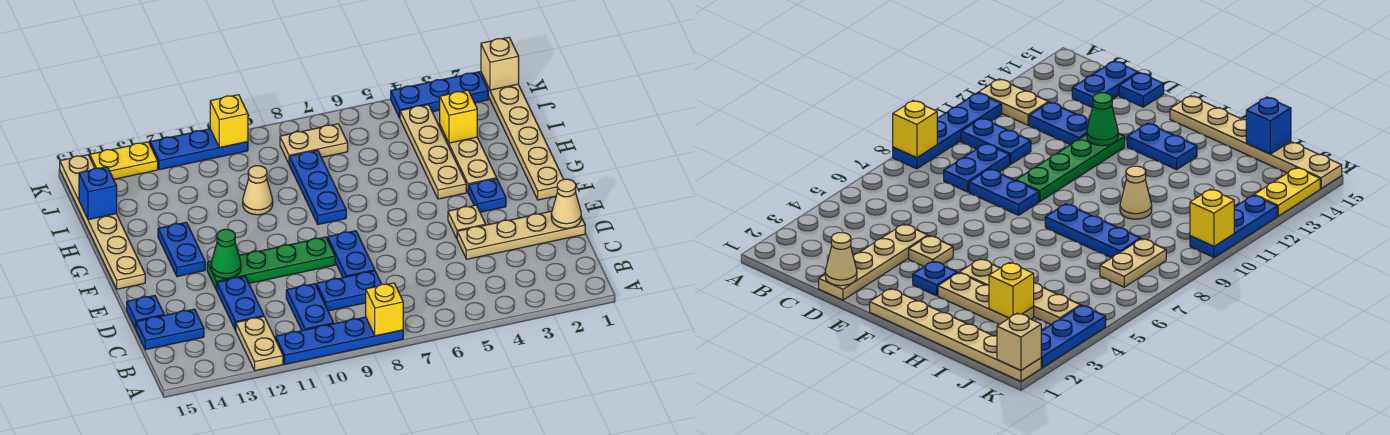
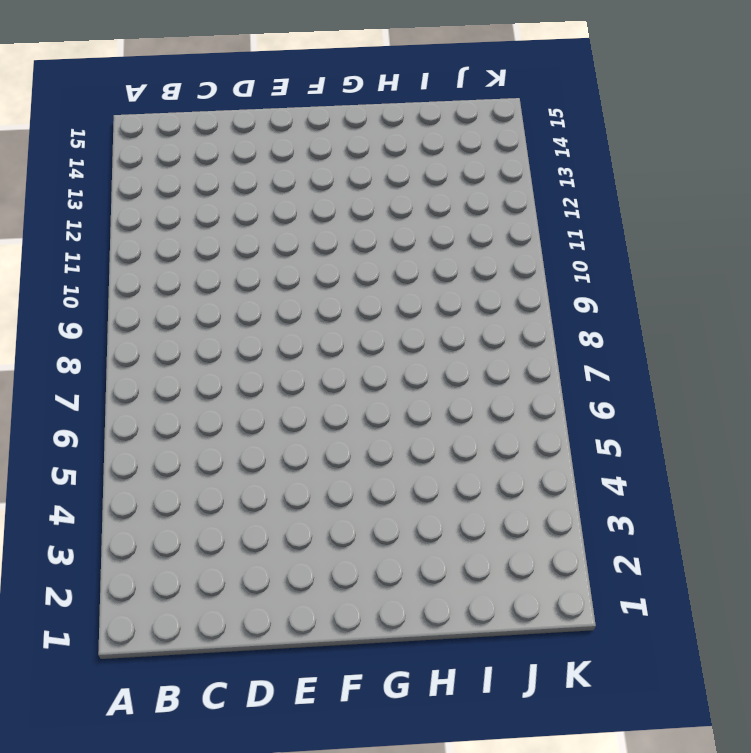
none -> blue plate A8:A11 level 1
none -> tan plate A12:B12 level 1
none -> blue plate B10:C10 level 1
none -> blue plate C8:C9 level 1

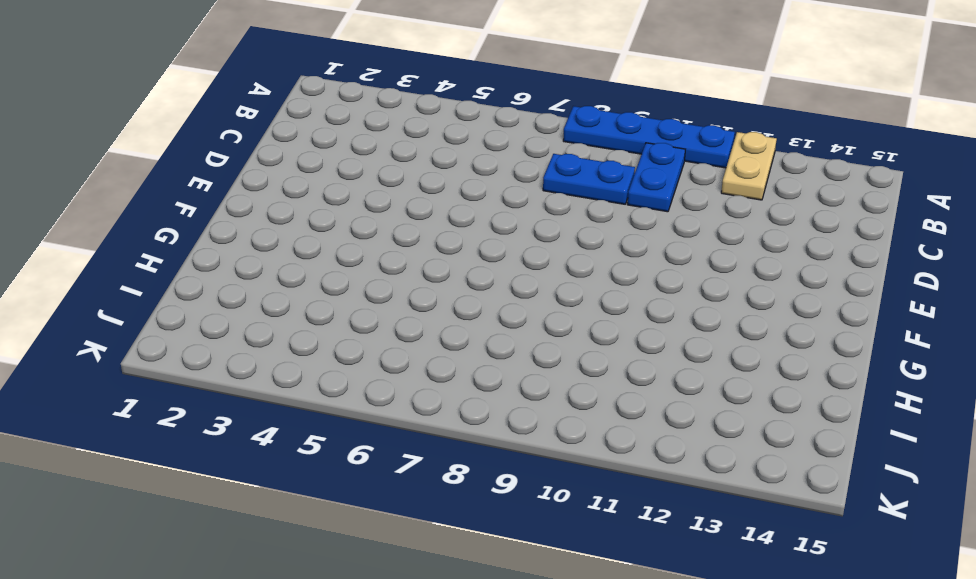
none -> blue plate C12:D12 level 1
none -> blue plate C14:C15 level 1
none -> tan plate D1:D4 level 1
none -> blue plate D8:E8 level 1

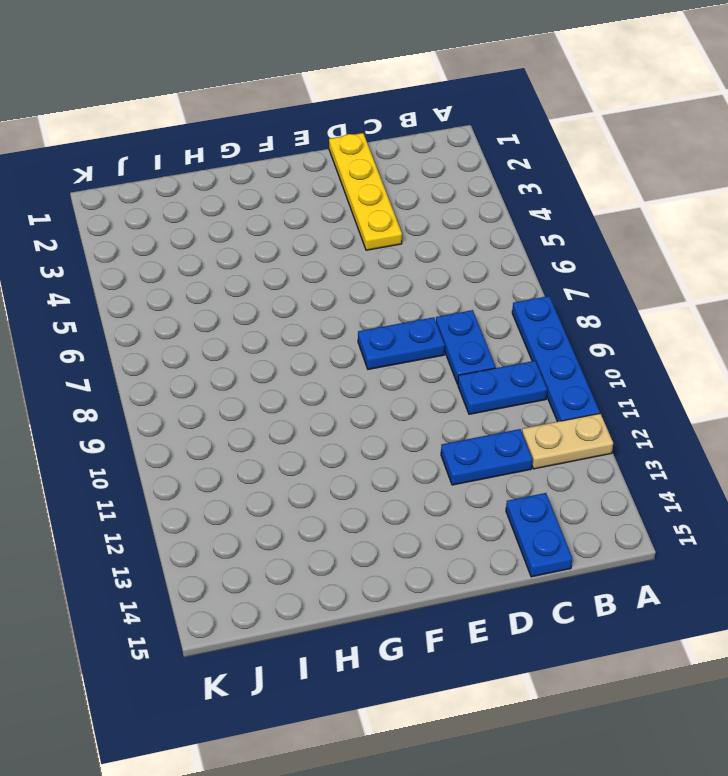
yellow plate D1:D4 level 1 -> tan plate D1:D4 level 1
none -> blue plate D15 level 1
none -> tan plate E4 level 1
none -> green plate E9:E12 level 1
none -> tan plate F1:K1 level 1

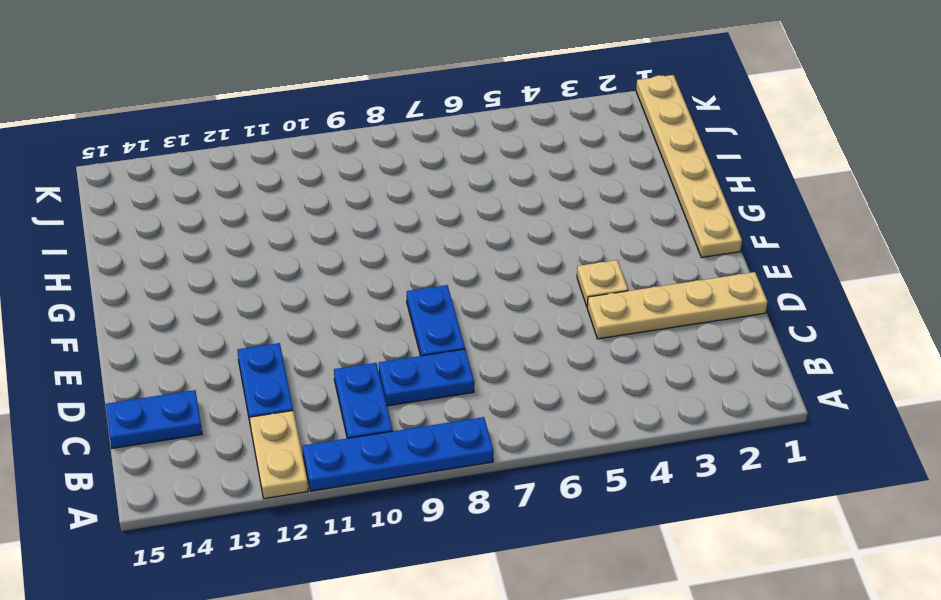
none -> blue plate D15 level 1
none -> green plate E9:E12 level 1
none -> blue plate F3 level 1
none -> blue plate F13:G13 level 1

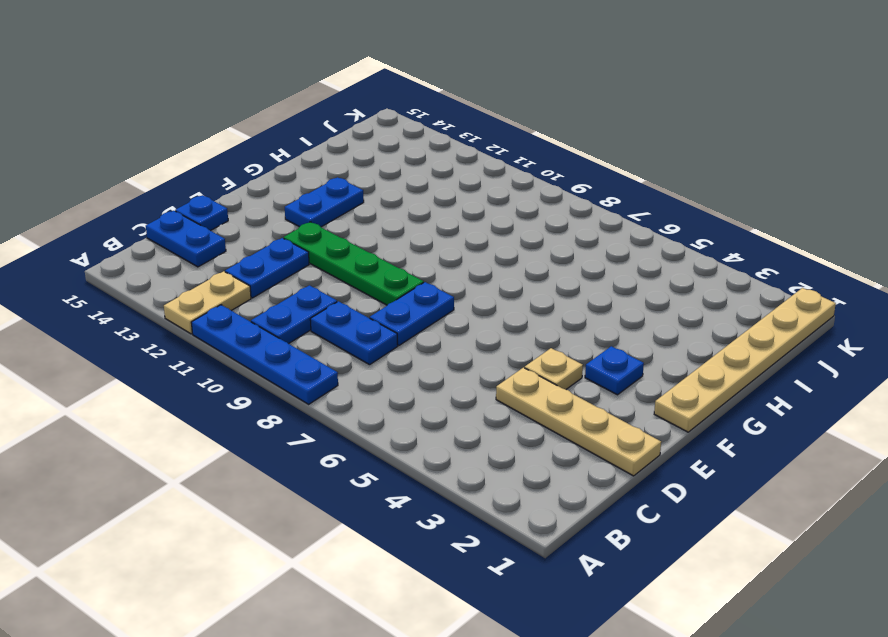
none -> tan plate F15:K15 level 1
none -> tan plate G3:I3 level 1
none -> tan plate G4:J4 level 1
none -> blue plate G8:I8 level 1

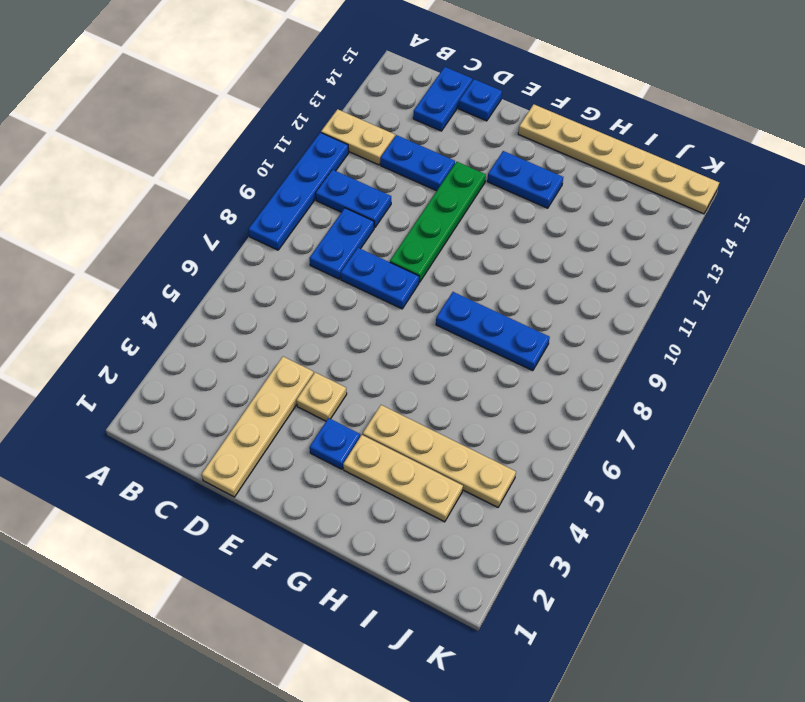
none -> tan plate F1:K1 level 1
none -> tan cone H10 level 1
none -> tan plate J7:J8 level 1
none -> blue plate K2:K4 level 1

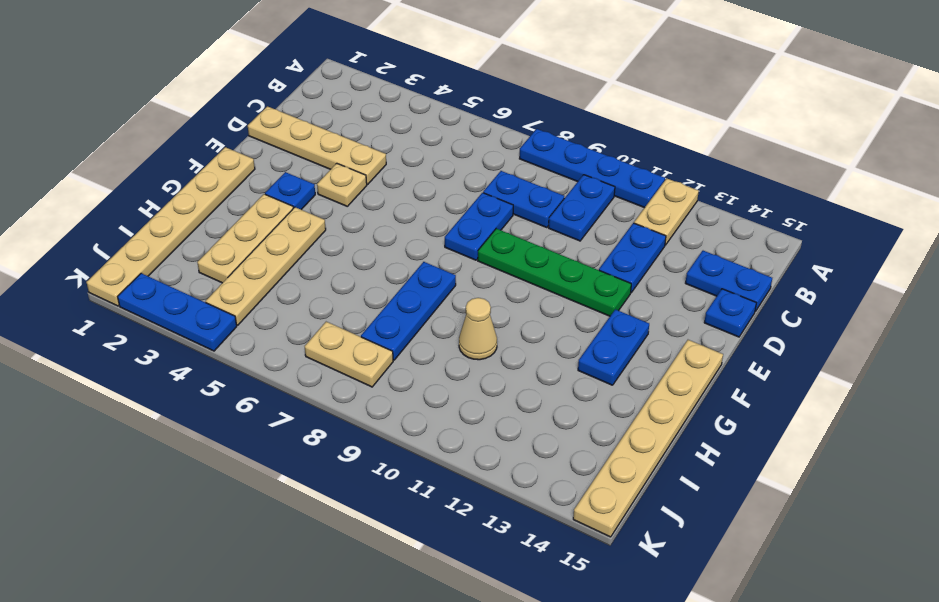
none -> blue plate K10:K12 level 1
none -> yellow plate K13:K14 level 1
none -> yellow brick A8 level 2
none -> tan cone D1 level 2

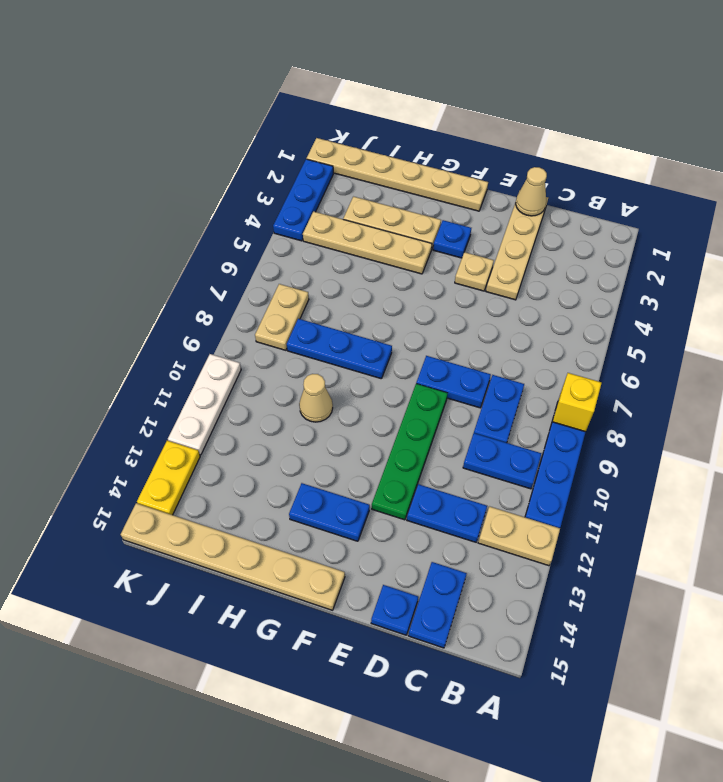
white plate K10:K12 level 1 -> blue plate K10:K12 level 1
none -> green cone E12 level 2
none -> yellow brick I3 level 2
none -> blue brick I15 level 2
none -> tan brick K1 level 2

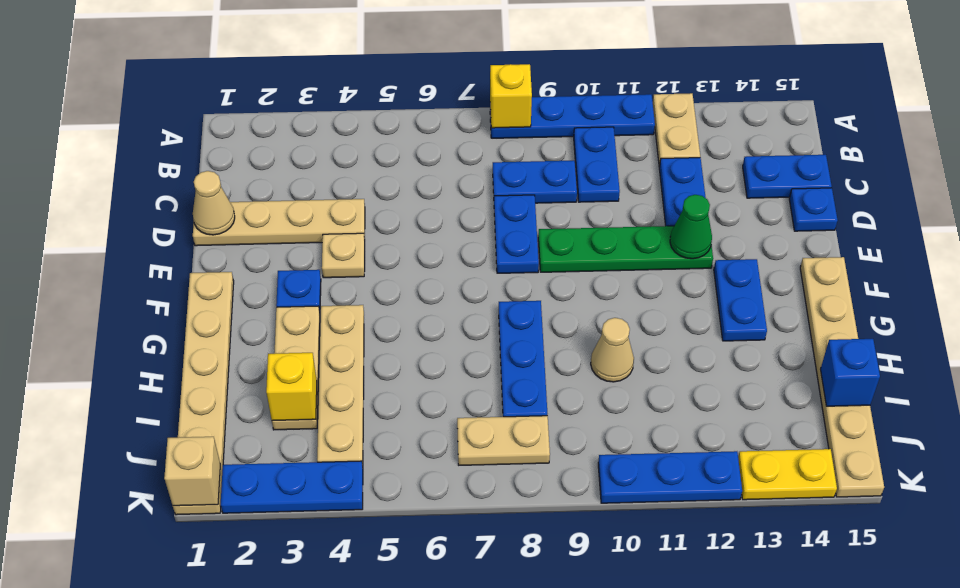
none -> yellow brick K10 level 2

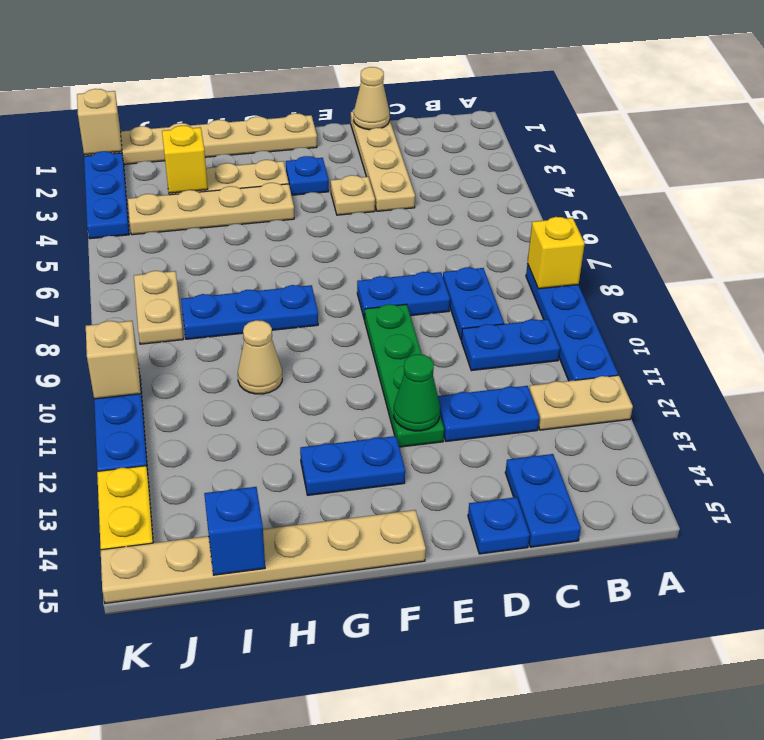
tan brick K10 level 2 -> yellow brick K10 level 2

